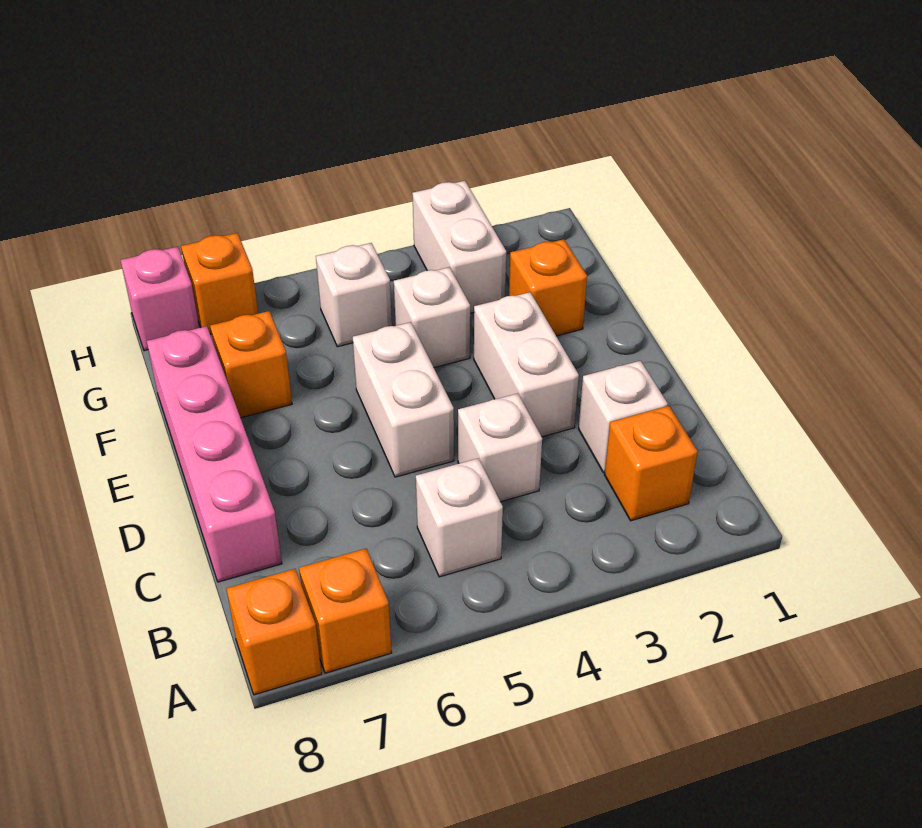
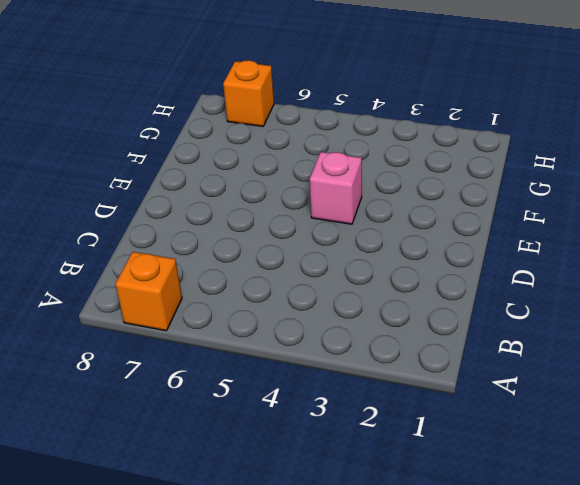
pink brick E4 level 1 -> pink brick H8 level 1
none -> orange brick A8 level 1
none -> orange brick B2 level 1
none -> white brick B5 level 1

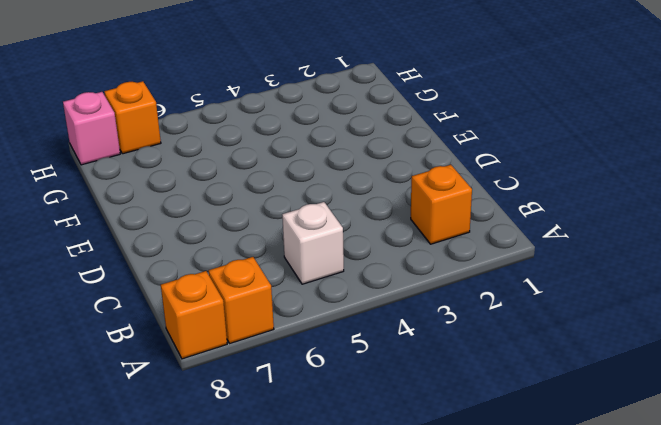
none -> white brick C2 level 1
none -> white brick C4 level 1
none -> pink brick C8:F8 level 1

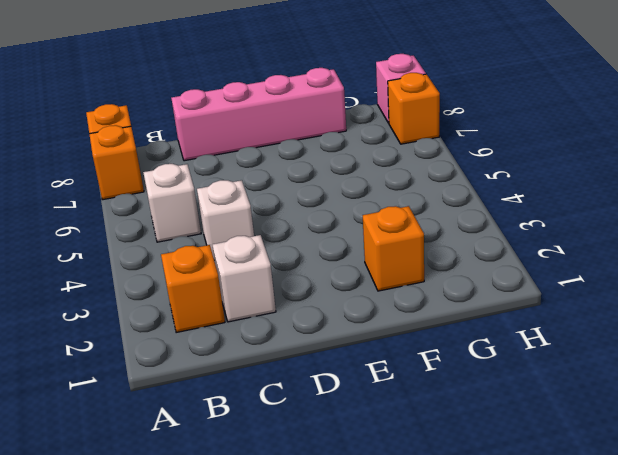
none -> white brick D3:E3 level 1
none -> white brick D5:E5 level 1
none -> white brick F4 level 1

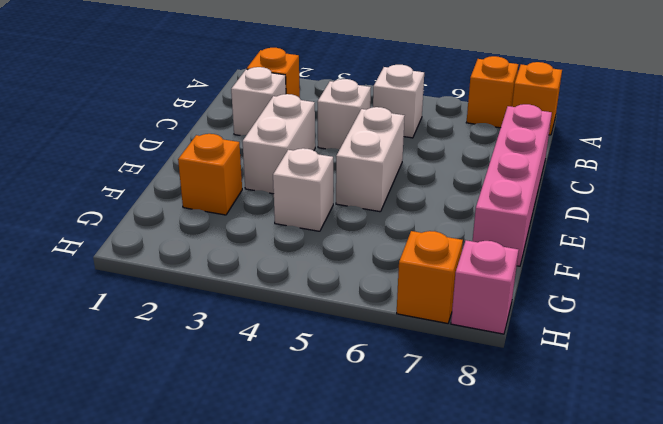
none -> orange brick F7 level 1
none -> white brick G3:H3 level 1
none -> white brick G5 level 1

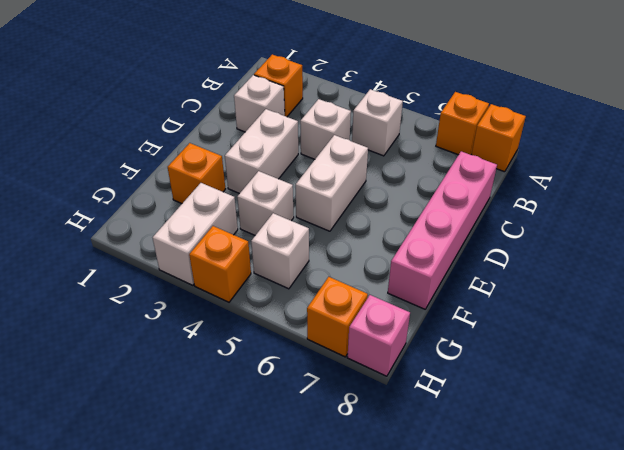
orange brick H4 level 1 -> orange brick F7 level 1

